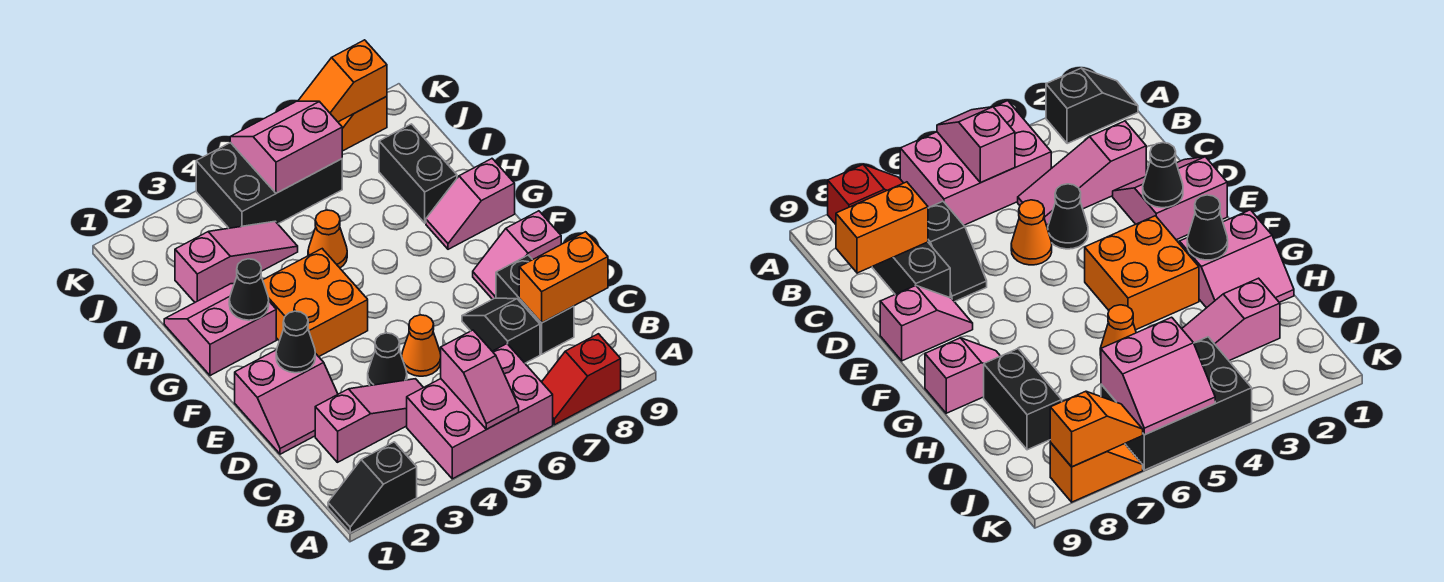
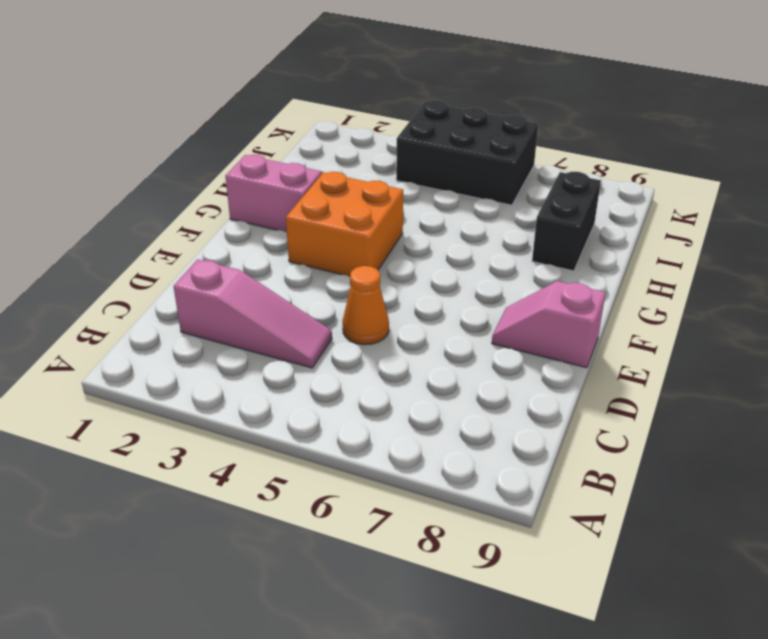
none -> black slope A1:A2 level 1 top 2
none -> pink brick A4:B6 level 1
none -> red slope A7:A8 level 1 top 8

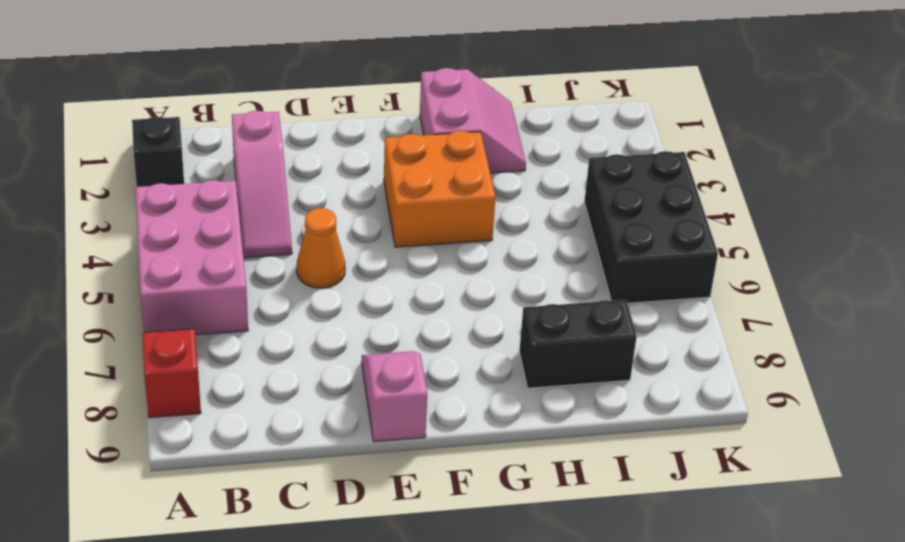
none -> black slope C7:D7 level 1 top C
none -> black brick C8:D8 level 1
none -> pink slope D1:E2 level 1 top E

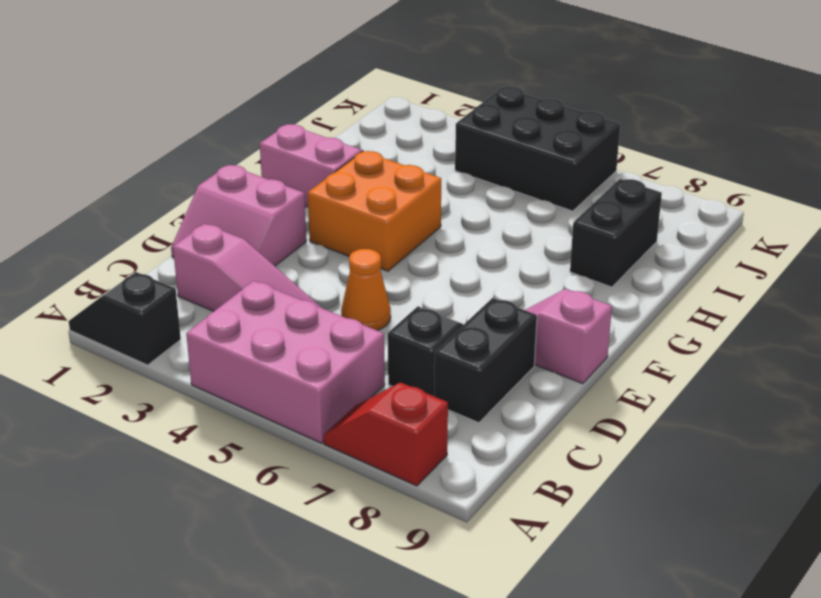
none -> black cone D4 level 1
none -> pink slope G8:G9 level 1 top 9
none -> orange cone H5 level 1

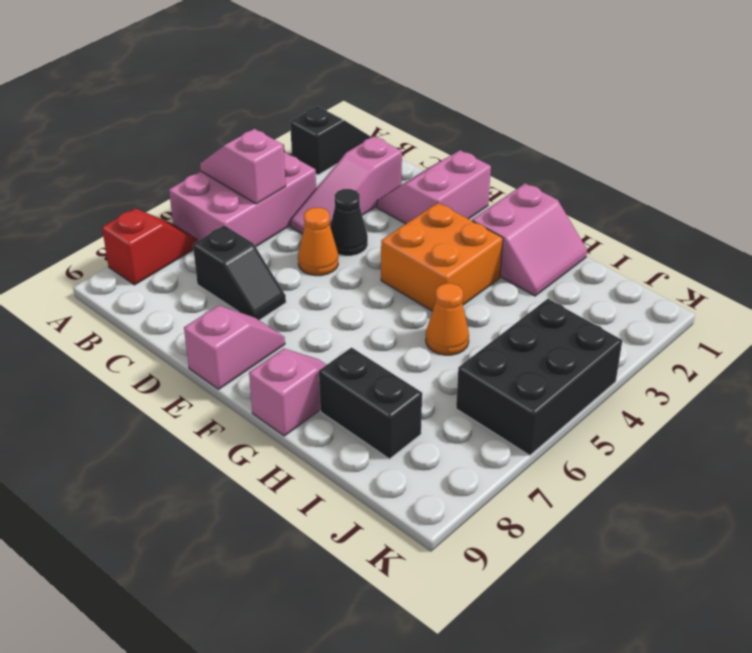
none -> black brick C8:D8 level 1
none -> pink slope I2:I4 level 1 top 2
none -> orange slope K7:K8 level 1 top 8

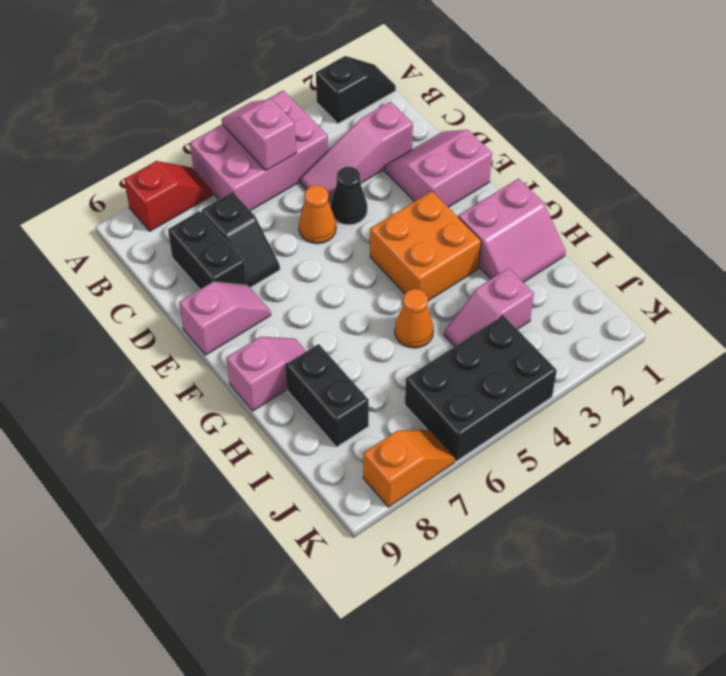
pink slope I3:I4 level 1 top 3 -> pink slope I2:I4 level 1 top 2
none -> orange brick C8:C9 level 2
none -> black cone E2 level 2
none -> black cone G2 level 2

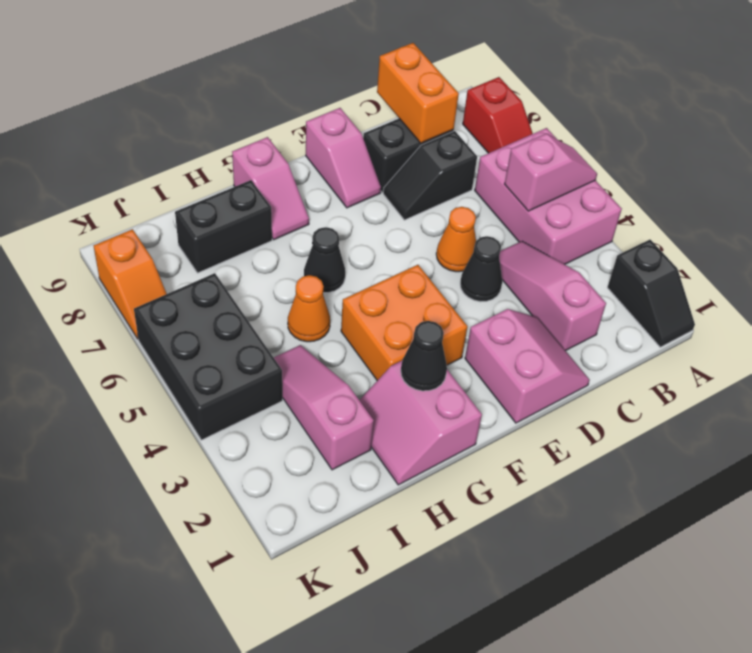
black cone G6 level 1 -> black cone E2 level 2
none -> pink slope J5:K6 level 2 top J
none -> orange slope K7:K8 level 2 top 8

